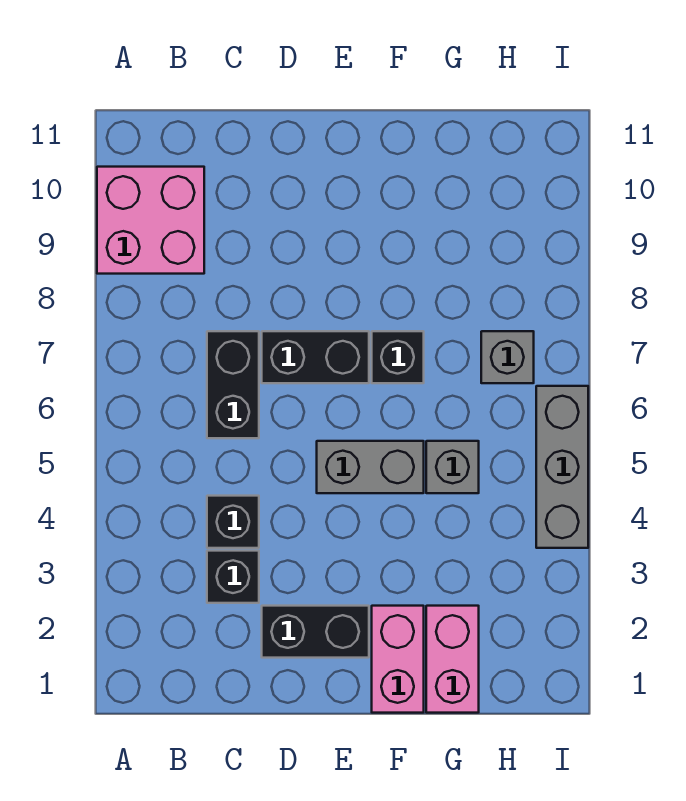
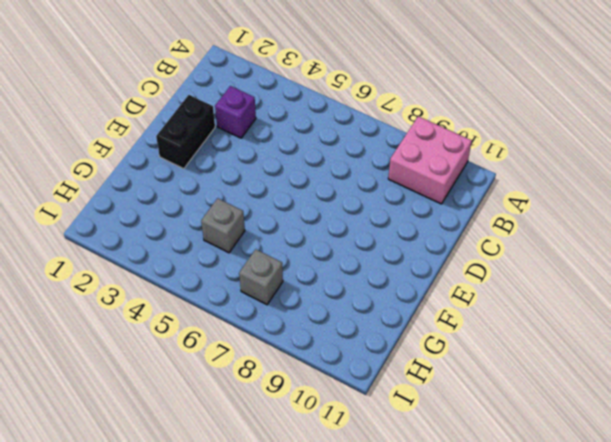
purple brick C3 level 1 -> black brick C3 level 1
none -> black brick C4 level 1
none -> black brick C6:C7 level 1
none -> black brick D7:E7 level 1

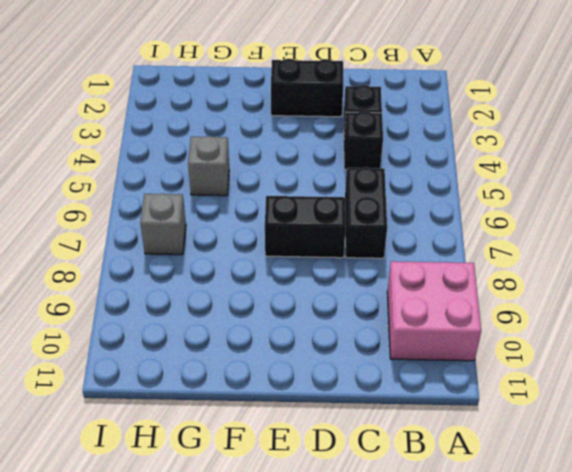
none -> grey brick E5:F5 level 1
none -> pink brick F1:F2 level 1
none -> black brick F7 level 1

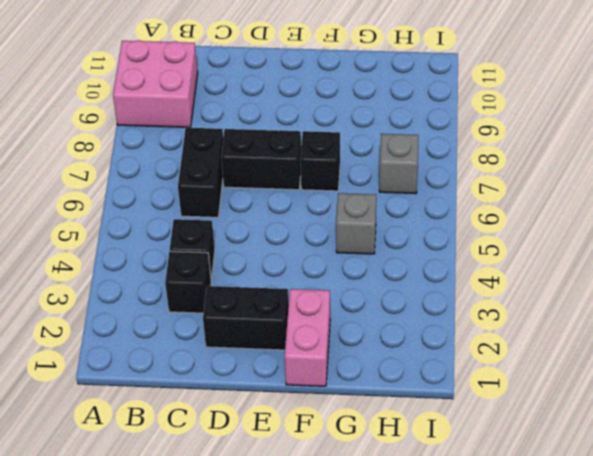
none -> grey brick E5:F5 level 1
none -> pink brick G1:G2 level 1
none -> grey brick I4:I6 level 1

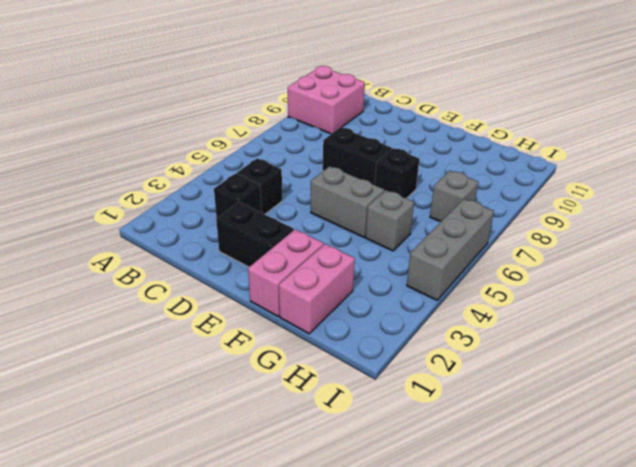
none -> black brick C6:C7 level 1

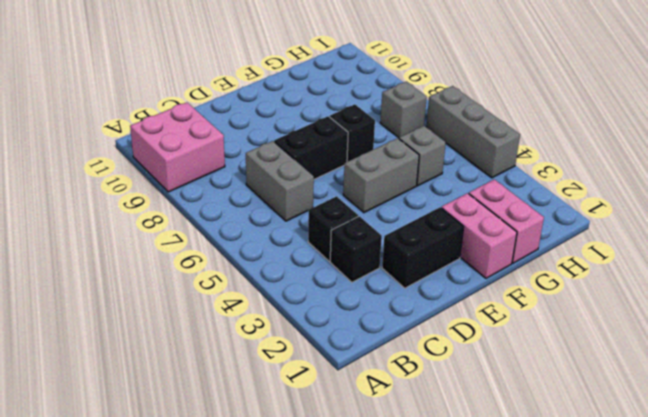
grey brick C6:C7 level 1 -> black brick C6:C7 level 1

